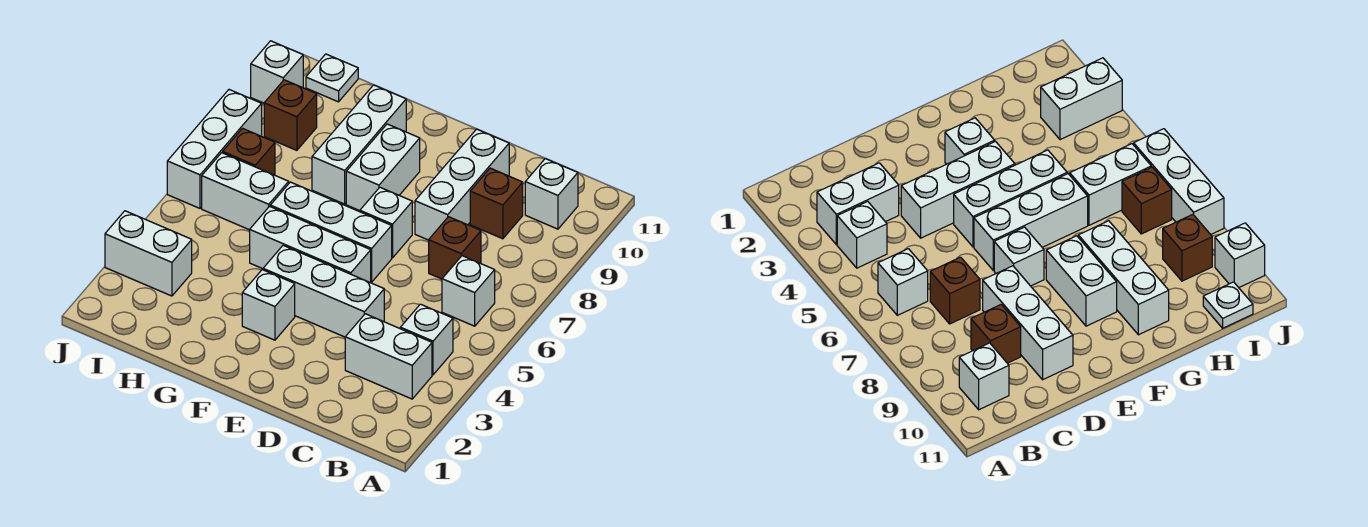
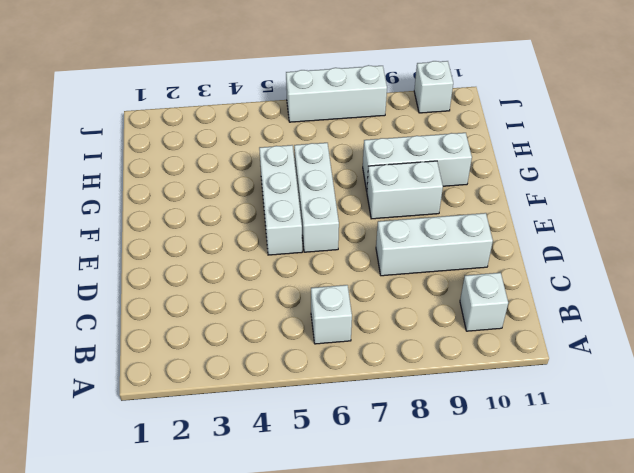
none -> white brick B3:C3 level 1
none -> white brick B4 level 1
none -> brown brick C7 level 1

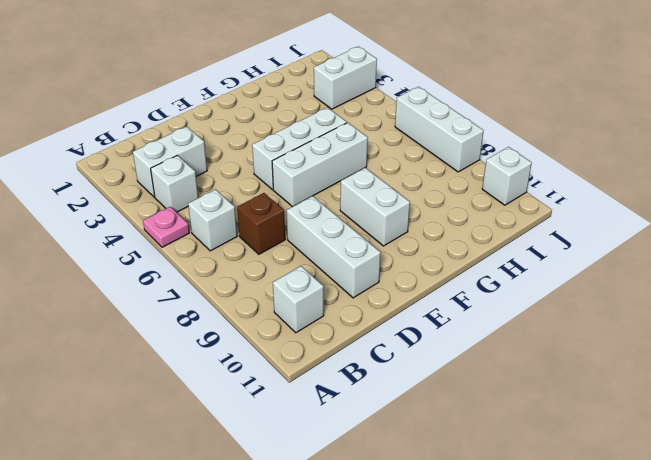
pink plate A5 level 1 -> none
none -> brown brick C9 level 1
none -> white brick D4:F4 level 1
none -> white brick E7 level 1

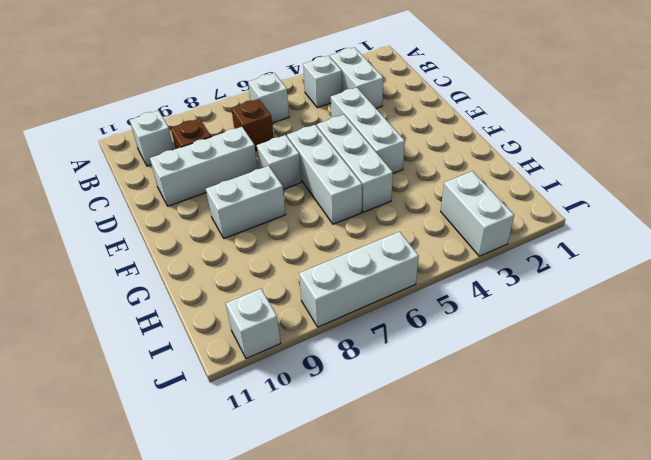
none -> white brick F3 level 1
none -> white brick G8:G10 level 1
none -> white brick H6:I6 level 1

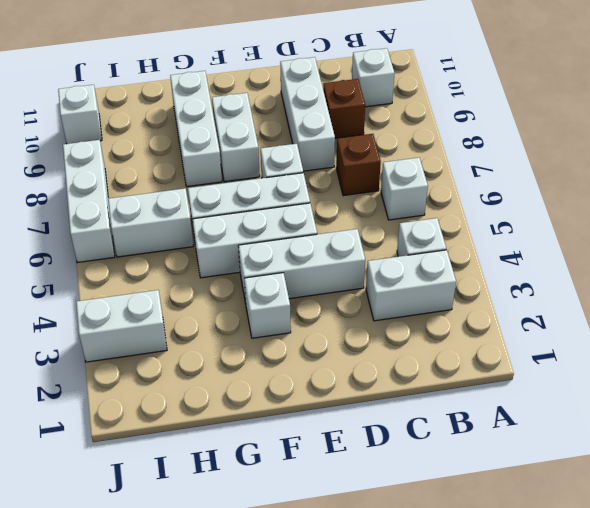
none -> brown brick I7 level 1
none -> brown brick I9 level 1
none -> white plate I11 level 1

